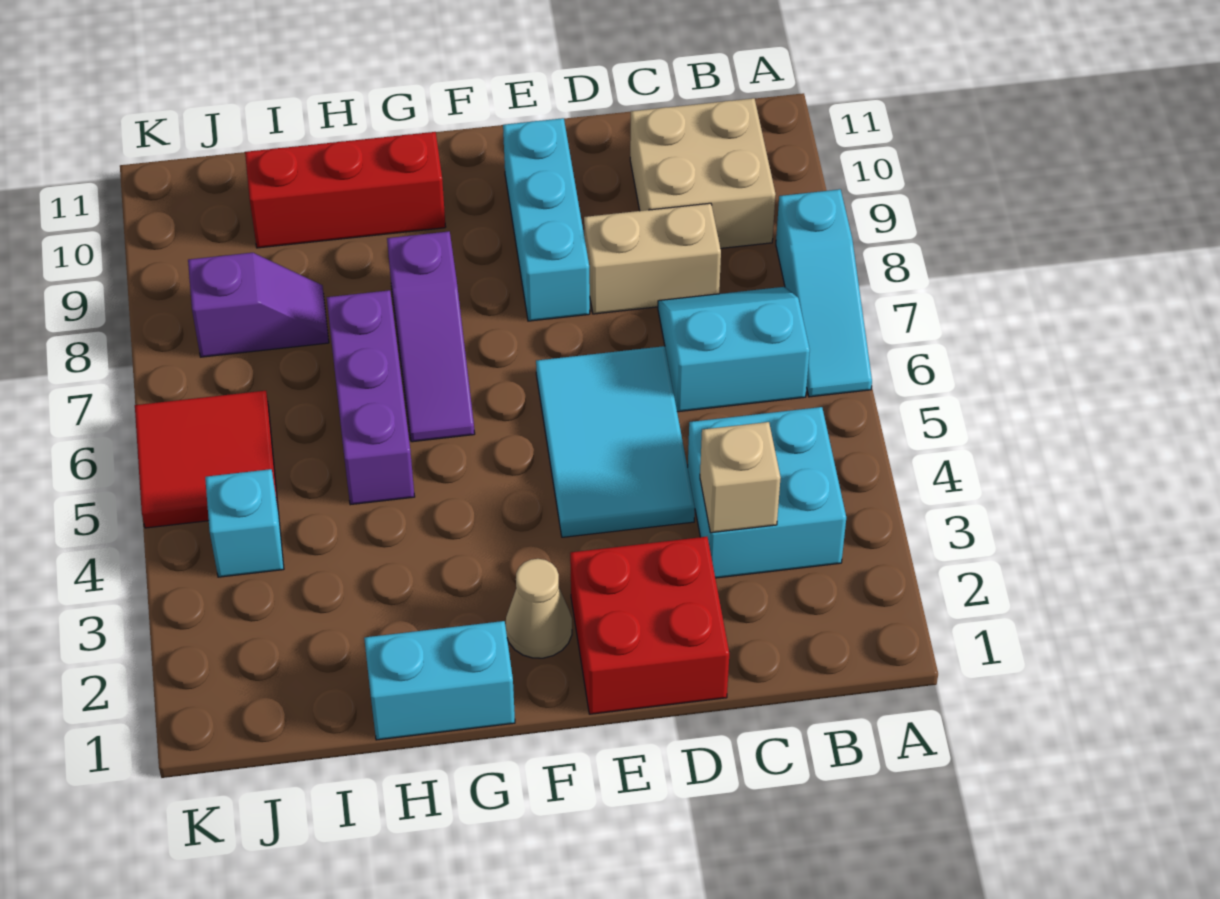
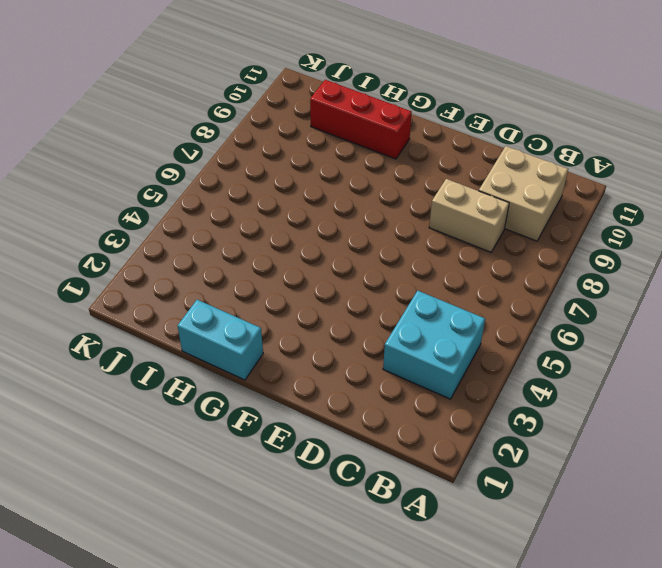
none -> cyan slope A6:A8 level 1 top 8
none -> cyan slope B6:C7 level 1 top 6
none -> red brick D1:E2 level 1

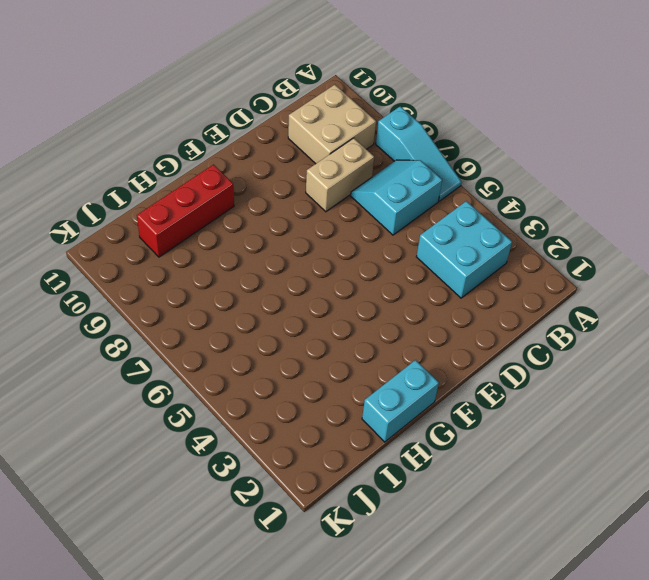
none -> red brick D1:E2 level 1
none -> cyan tile D4:E6 level 1
none -> cyan brick E8:E10 level 1

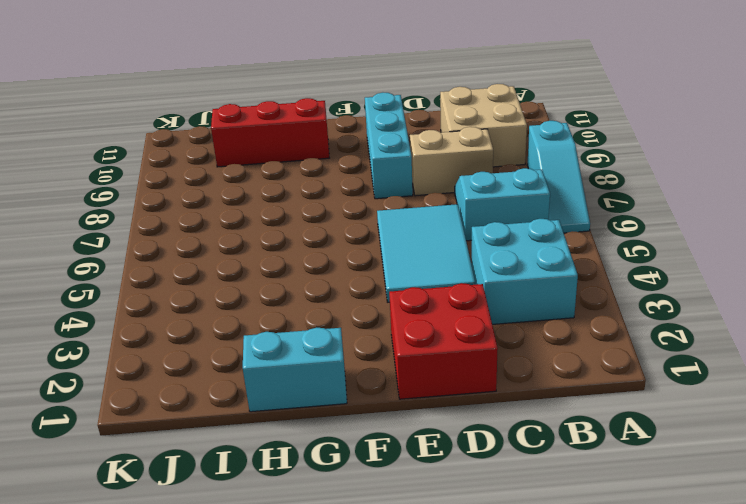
none -> tan cone F2 level 1
none -> purple slope G6:G8 level 1 top 8
none -> purple brick H5:H7 level 1

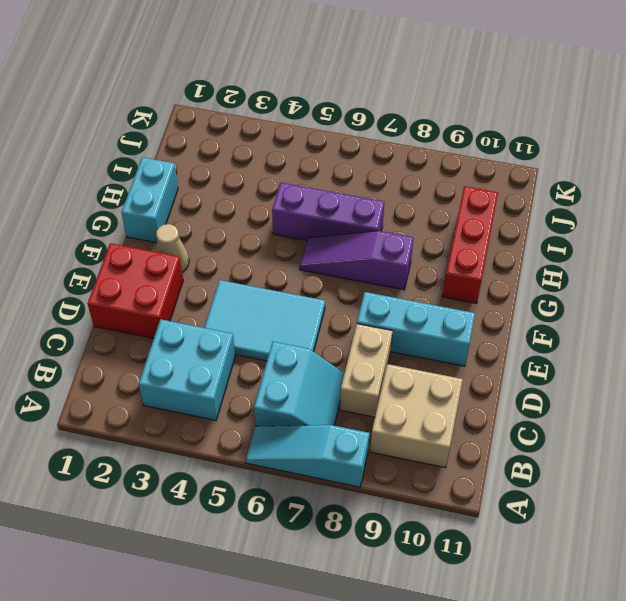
none -> purple slope I8:J8 level 1 top J
none -> cyan brick J4 level 1
none -> red tile J5:K6 level 1

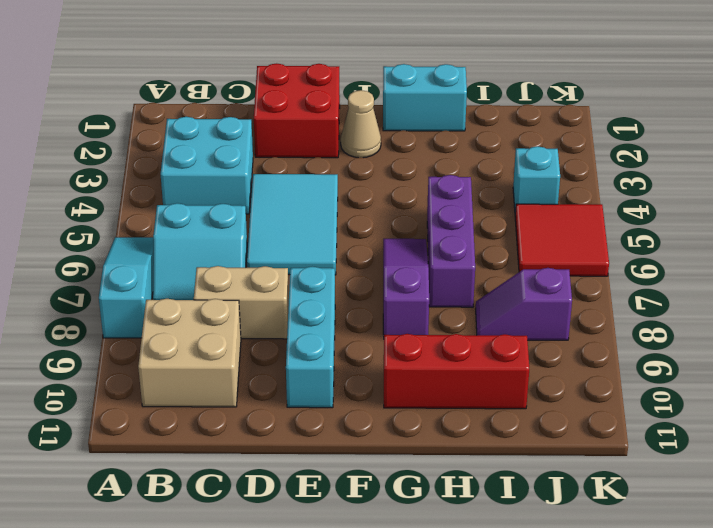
none -> tan brick C3 level 2

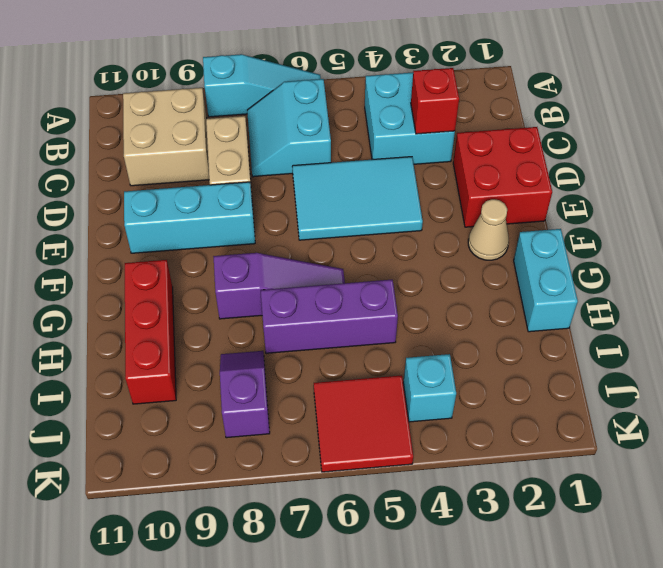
red brick C3 level 2 -> tan brick C3 level 2

